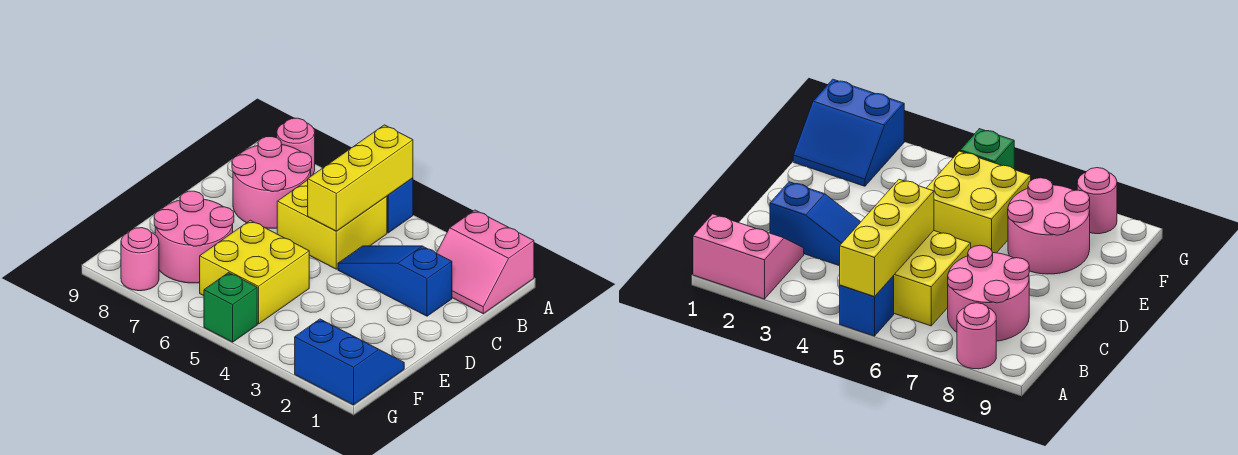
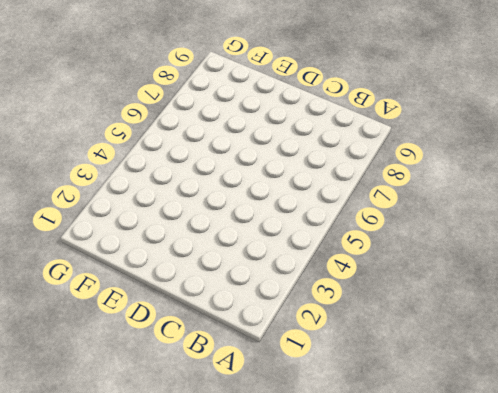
none -> pink slope A1:B2 level 1 top A
none -> blue brick A5 level 1
none -> pink round brick A8 level 1

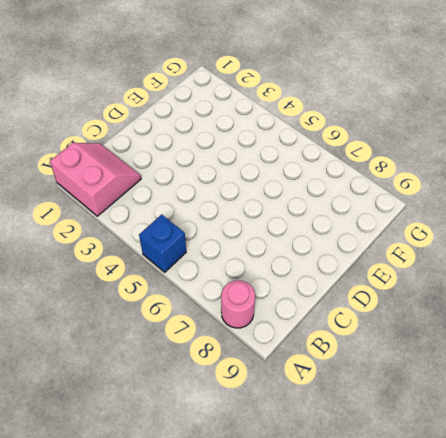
none -> yellow brick B5:C6 level 1
none -> pink round brick B7:C8 level 1
none -> blue slope C2:C4 level 1 top 2

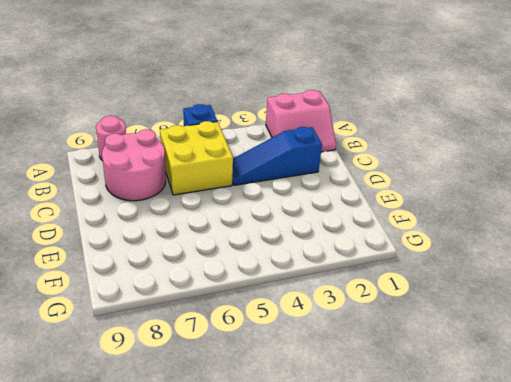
none -> yellow brick E5:F6 level 1
none -> pink round brick E7:F8 level 1
none -> blue slope F1:G2 level 1 top G

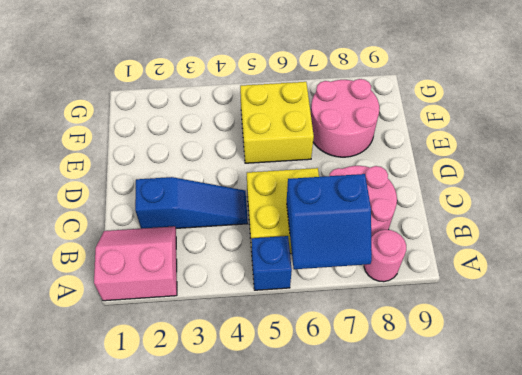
blue slope A6:B7 level 2 top B -> blue slope F1:G2 level 1 top G
none -> green brick G5 level 1
none -> pink round brick G8 level 1
none -> yellow brick A5:C5 level 2

